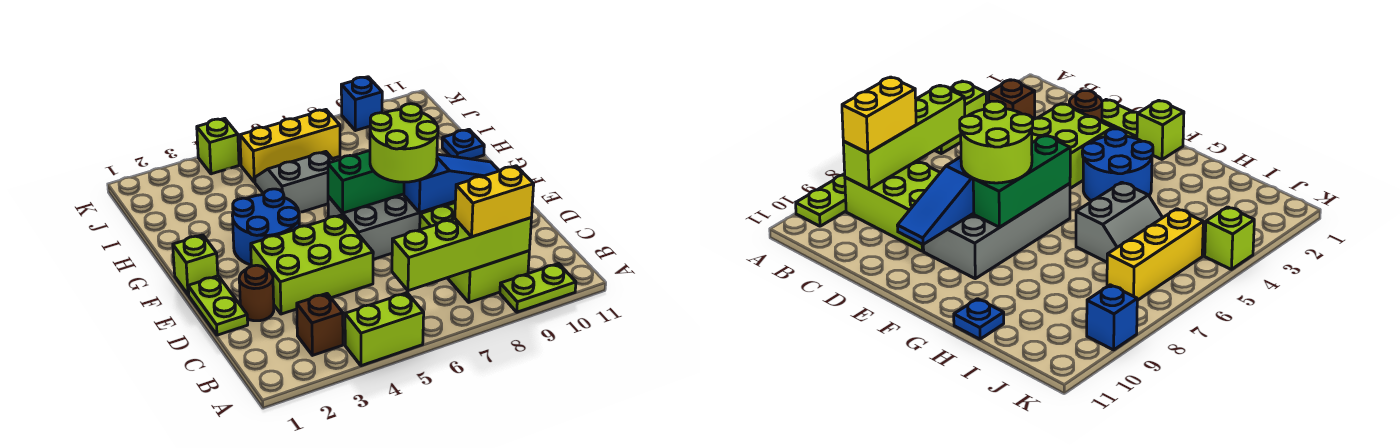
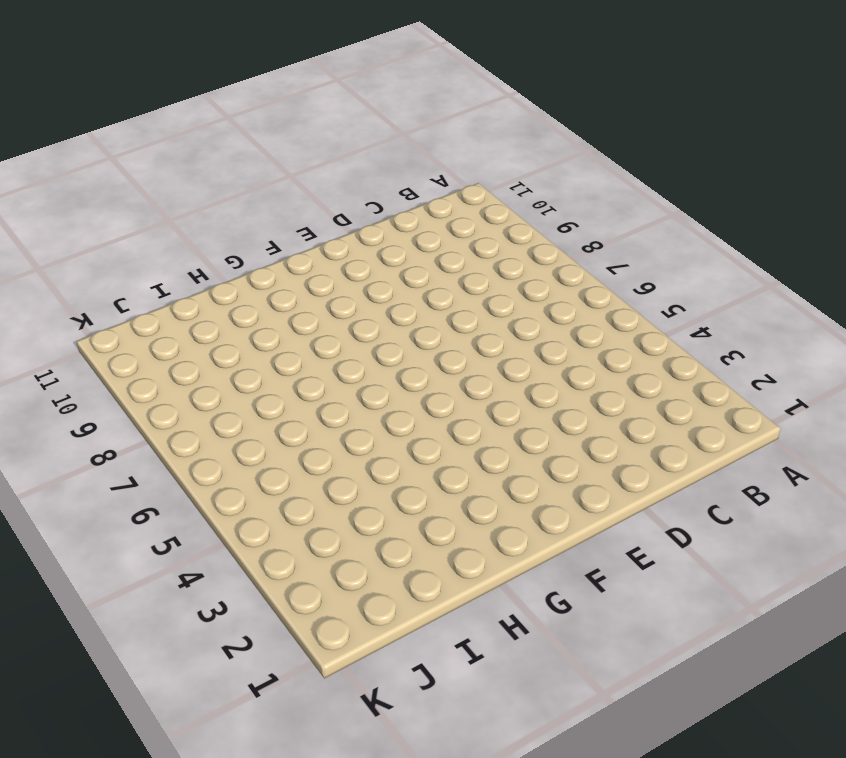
none -> lime brick A4:A5 level 1
none -> lime plate A9:A10 level 1
none -> brown brick B3 level 1

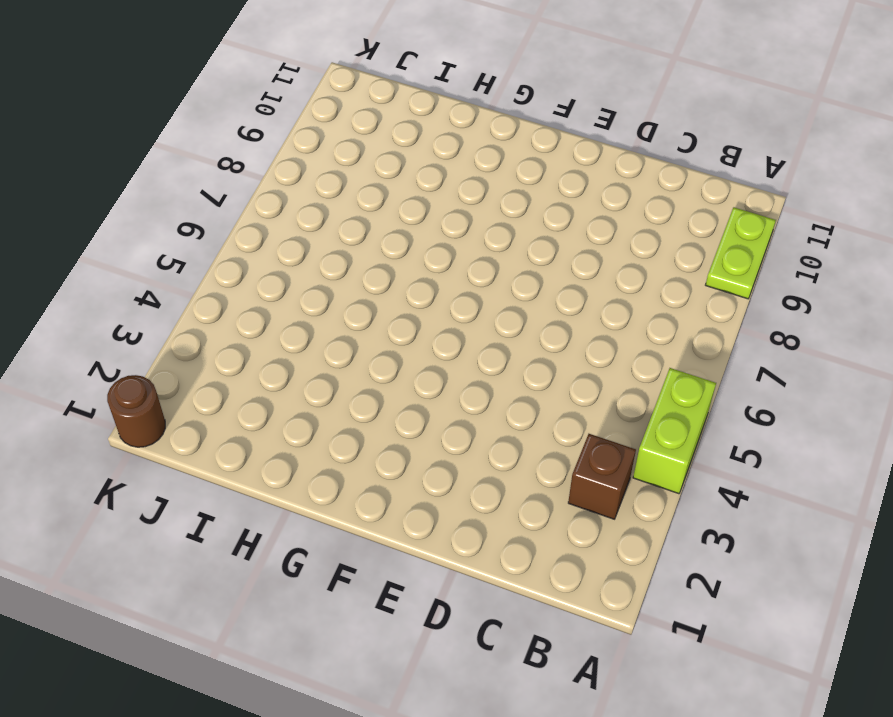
brown round brick K1 level 1 -> brown round brick D2 level 1
none -> lime brick B8:D9 level 1
none -> lime plate D1:E1 level 1
none -> lime brick D3:E5 level 1

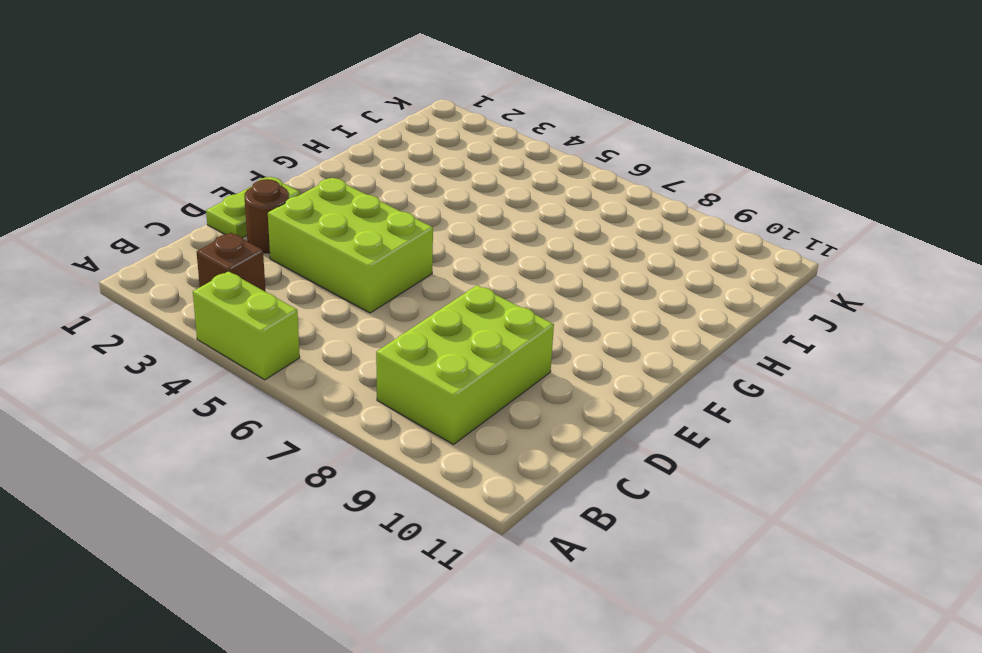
none -> lime plate A9:A10 level 1
none -> grey brick E6:F9 level 1
none -> lime brick F1 level 1

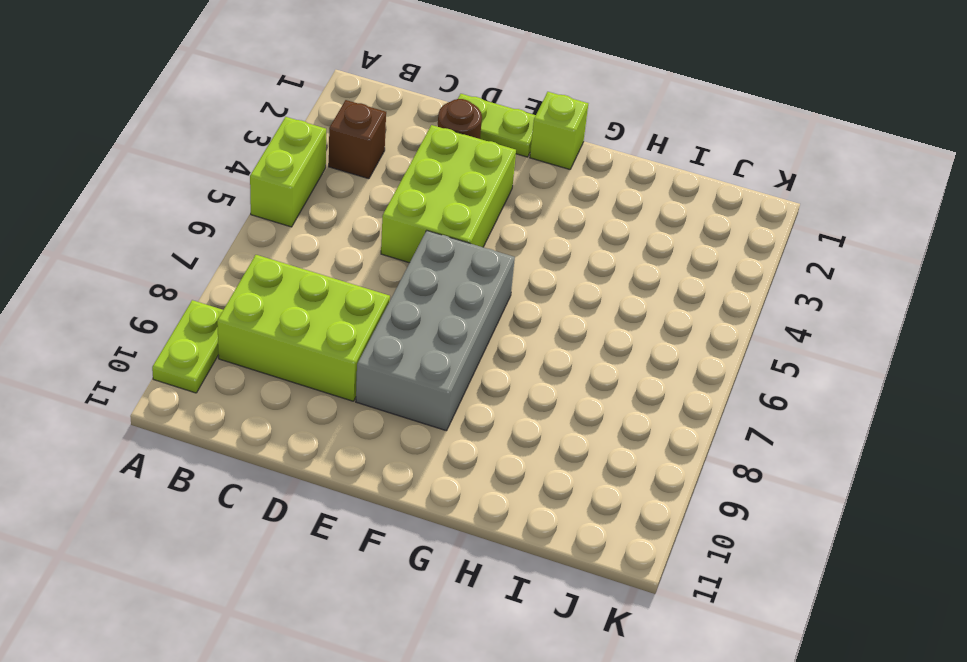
none -> blue round brick F3:G4 level 1
none -> grey slope H5:I6 level 1 top H
none -> blue plate H11 level 1

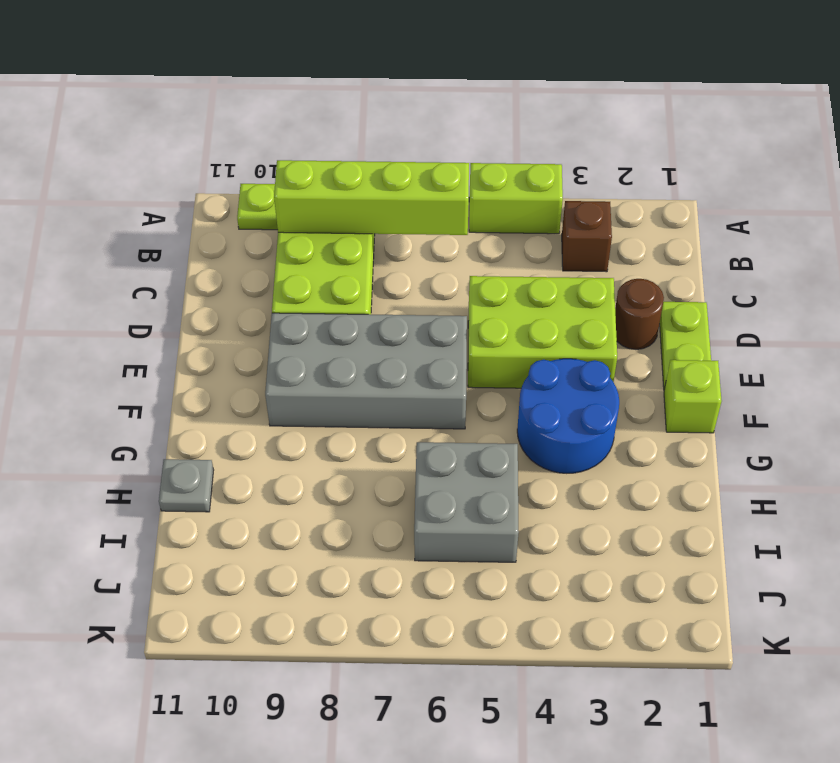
grey brick H5:I6 level 1 -> grey slope H5:I6 level 1 top H
grey plate H11 level 1 -> blue plate H11 level 1
none -> yellow brick J5:J7 level 1
none -> lime brick K4 level 1
none -> blue brick K9 level 1

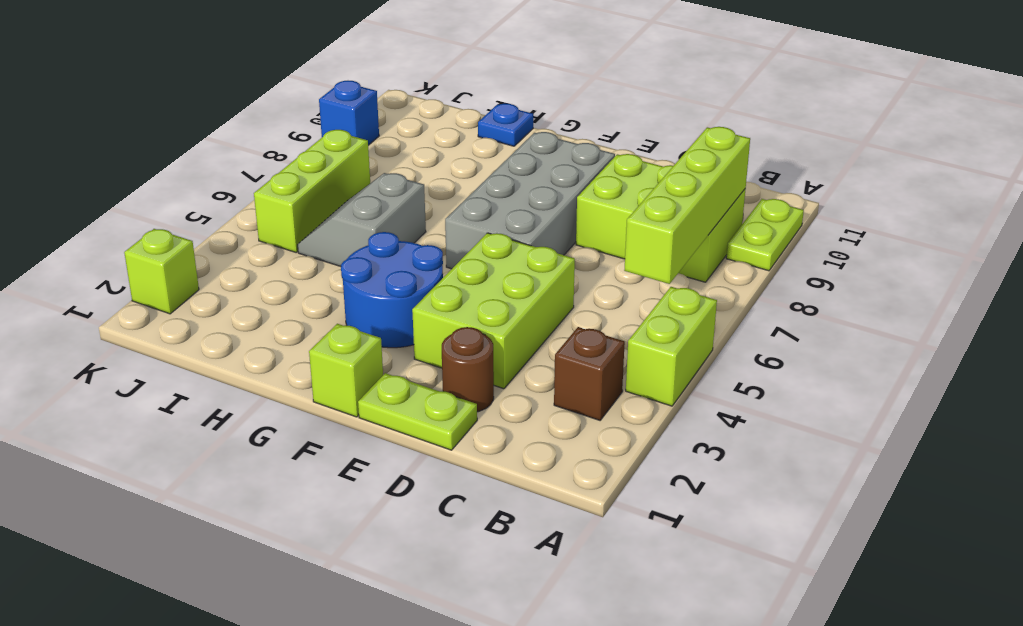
lime brick J5:J7 level 1 -> yellow brick J5:J7 level 1
lime brick K2 level 1 -> lime brick K4 level 1
none -> blue slope E8:E10 level 2 top 8
none -> green brick F6:F8 level 2
none -> yellow brick B8:B9 level 3

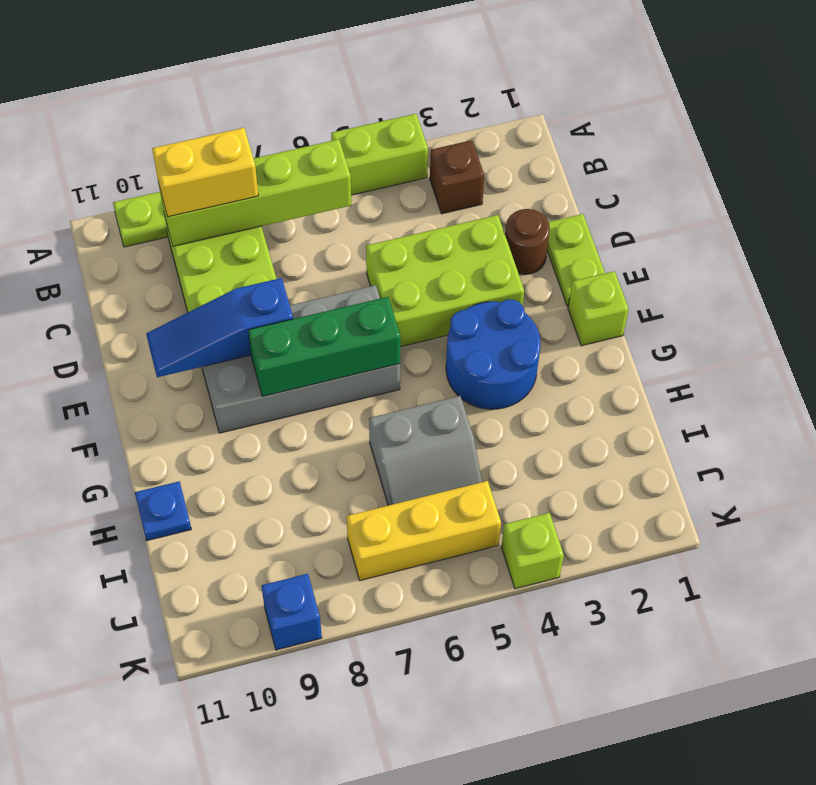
none -> lime round brick E7:F8 level 3

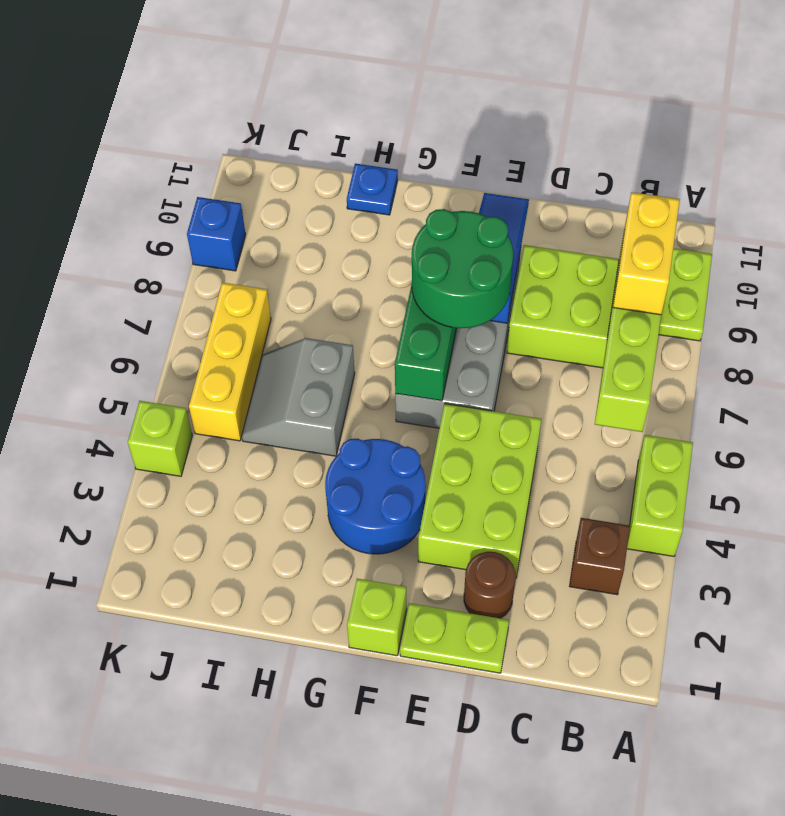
green round brick E7:F8 level 3 -> lime round brick E7:F8 level 3

